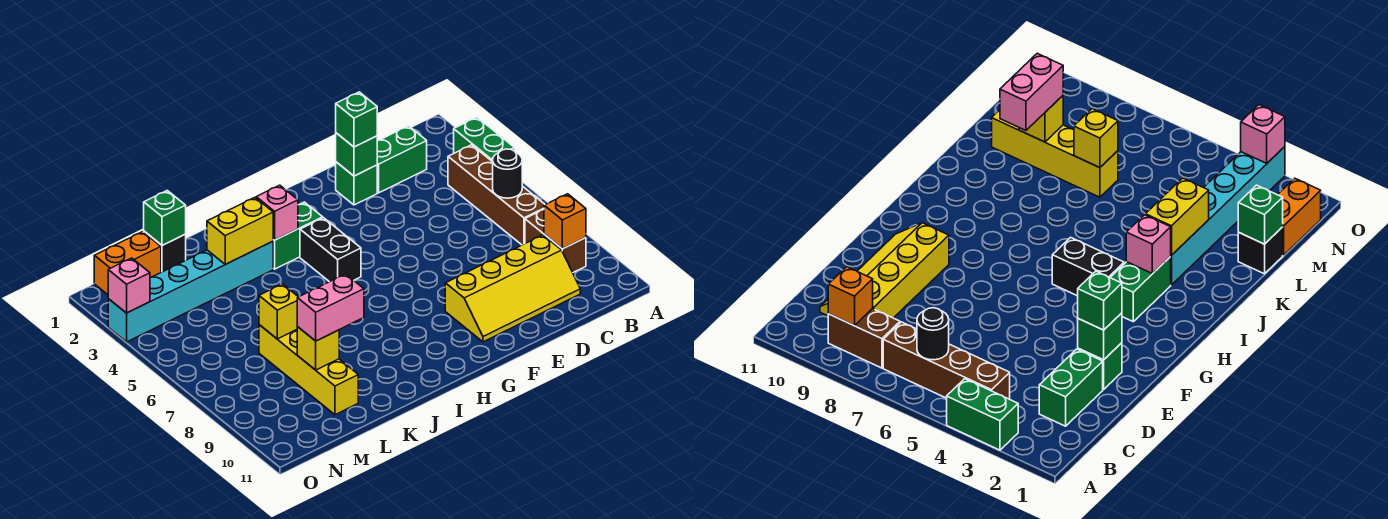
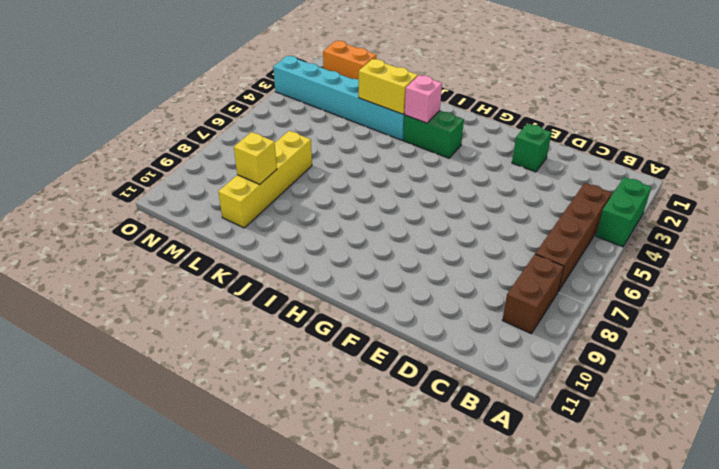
none -> green brick C2:D2 level 1
none -> yellow slope C9:F10 level 1 top 9
none -> black brick H4:H5 level 1

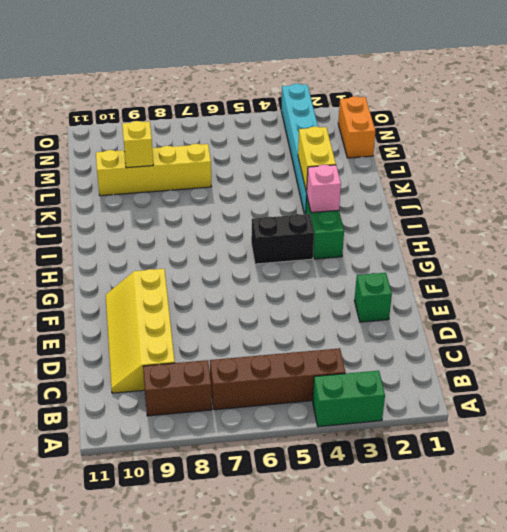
none -> green brick C2:D2 level 1
none -> black brick L1 level 1
none -> black round brick B6 level 2

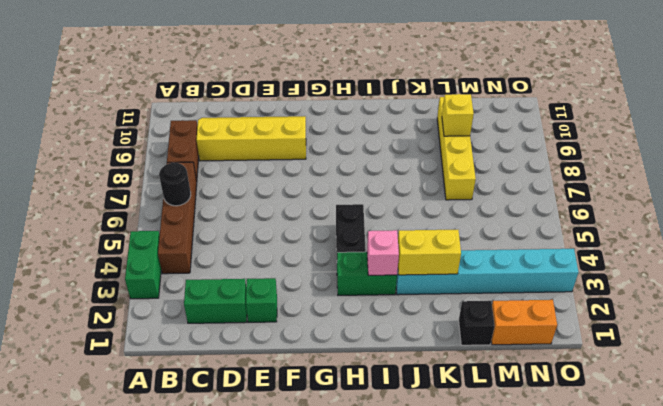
none -> orange brick B9 level 2
none -> green brick E2 level 2
none -> green brick L1 level 2

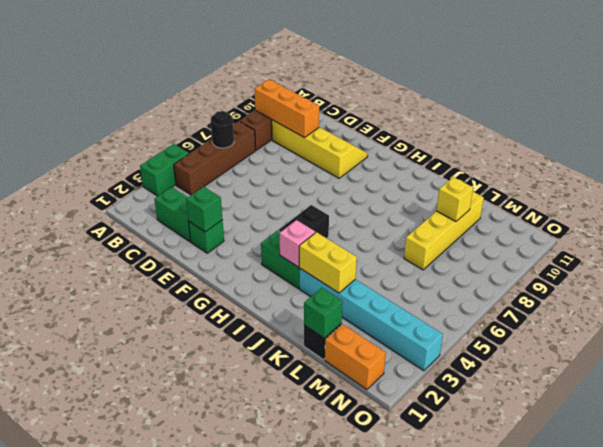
orange brick B9:D9 level 2 -> orange brick B9 level 2
none -> yellow brick L7 level 2
none -> pink brick O3 level 2
none -> green brick E2 level 3

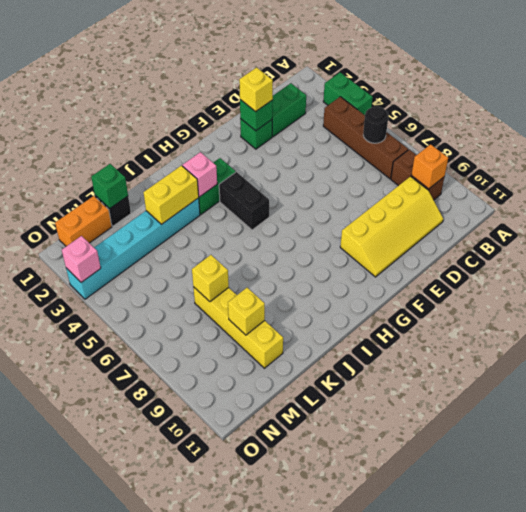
yellow brick E2 level 3 -> green brick E2 level 3
none -> pink brick K9:L9 level 3

